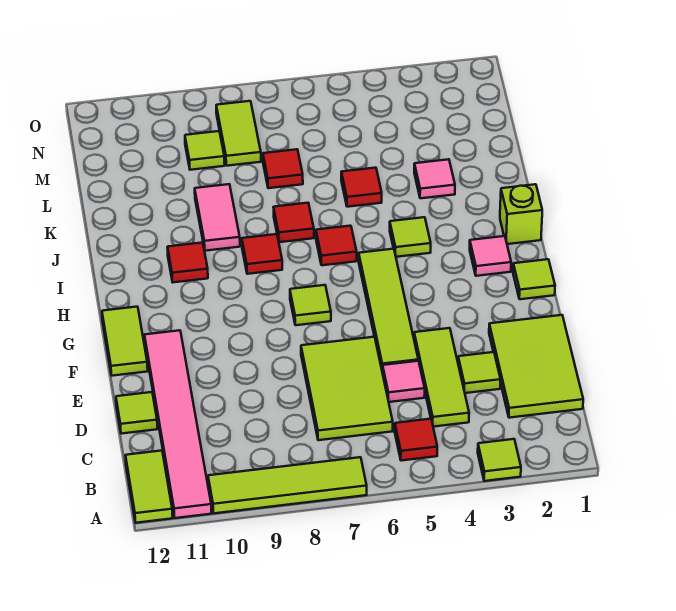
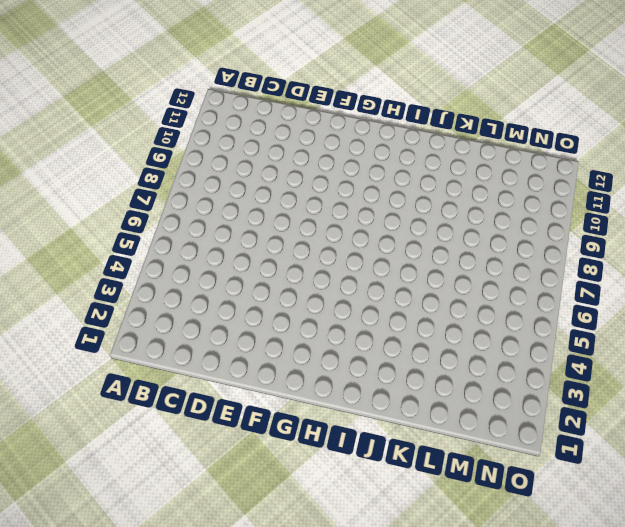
none -> lime tile A3 level 1
none -> lime tile A7:A10 level 1
none -> pink tile A11:F11 level 1

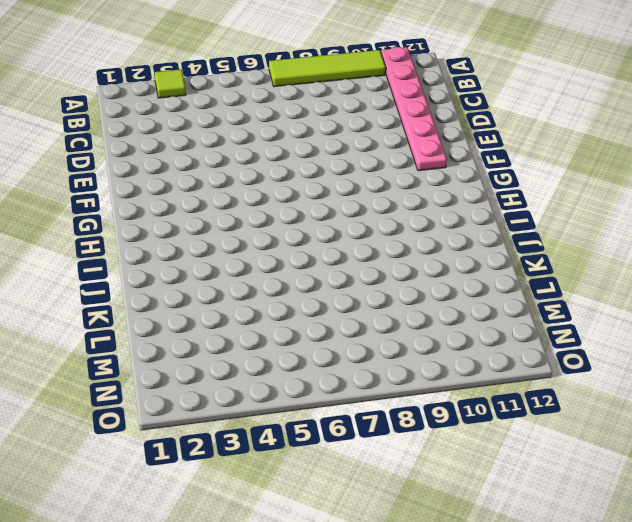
pink plate A11:F11 level 1 -> pink tile A11:F11 level 1
none -> lime tile A12:B12 level 1
none -> red tile B5 level 1
none -> lime tile C1:E2 level 1

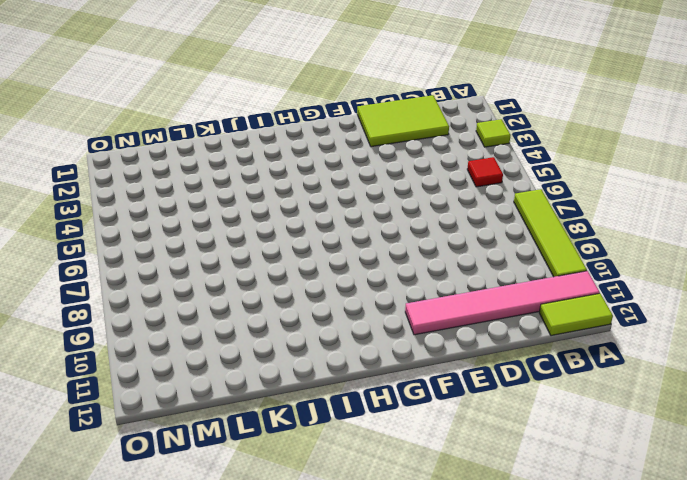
none -> lime tile C4:E4 level 1
none -> lime tile C6:E7 level 1
none -> lime tile D3 level 1

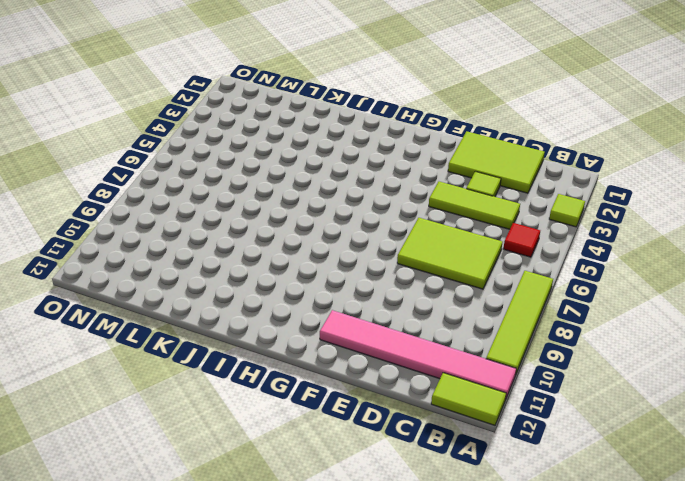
none -> pink tile D5 level 1
none -> lime tile D12 level 1
none -> lime tile E5:H5 level 1

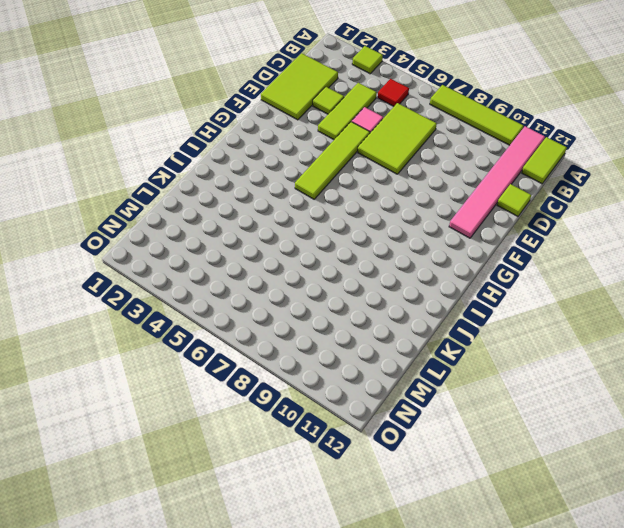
none -> lime tile F12:G12 level 1
none -> lime tile G1 level 1
none -> lime tile G7 level 1

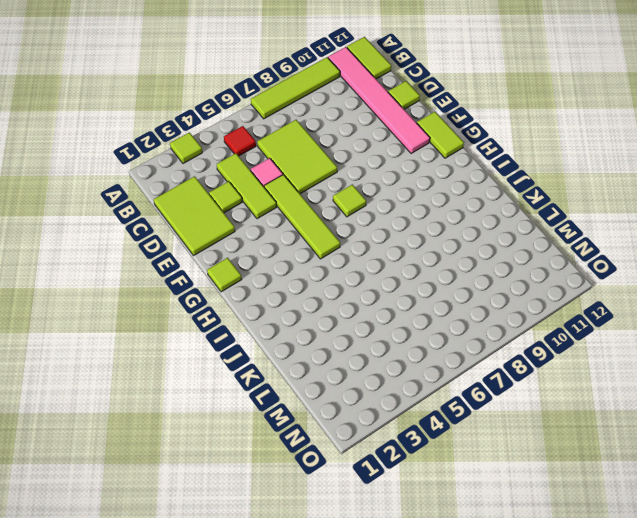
none -> pink tile H2 level 1
none -> lime brick I1 level 1
none -> lime tile I4 level 1

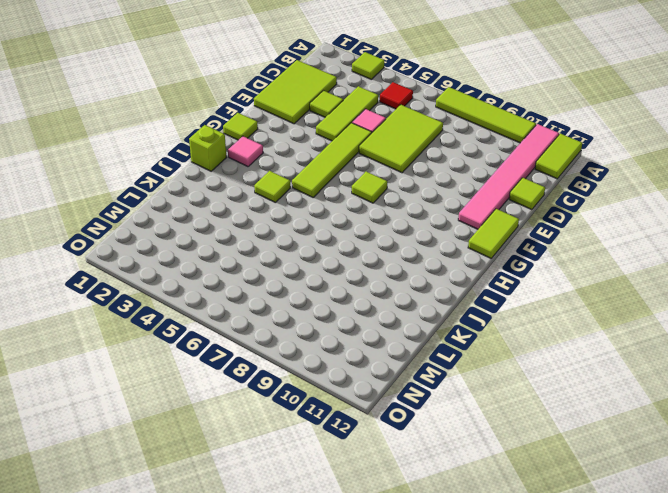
none -> red tile I6 level 1
none -> red tile I8 level 1
none -> red tile I10 level 1

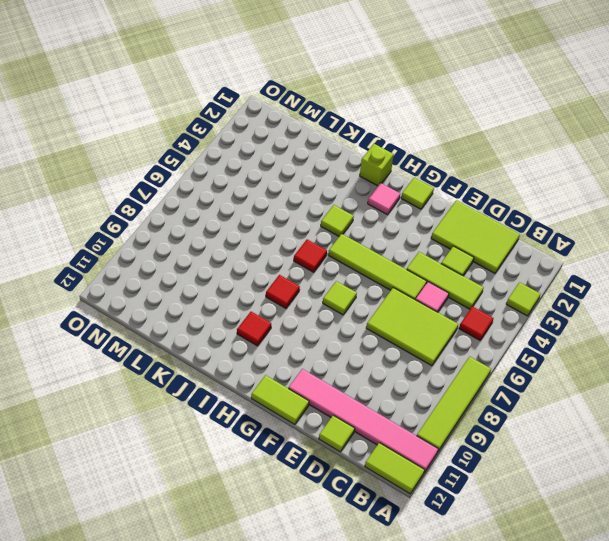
none -> red tile J7 level 1
none -> pink tile J9:K9 level 1
none -> pink tile K3 level 1

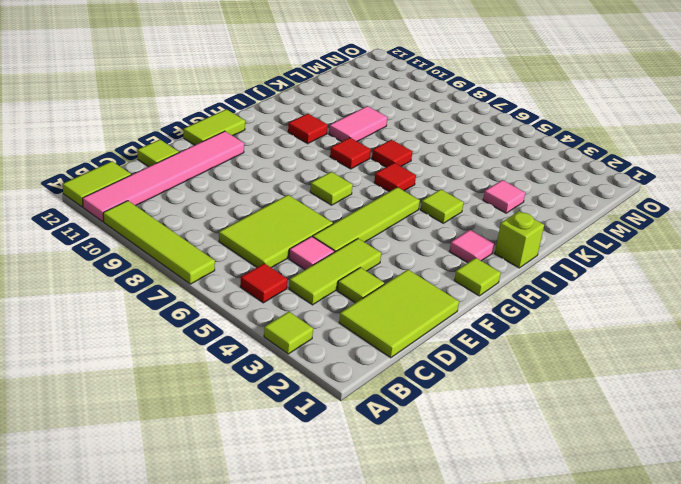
none -> red tile K5 level 1
none -> red tile L7 level 1
none -> lime tile M8:N8 level 1

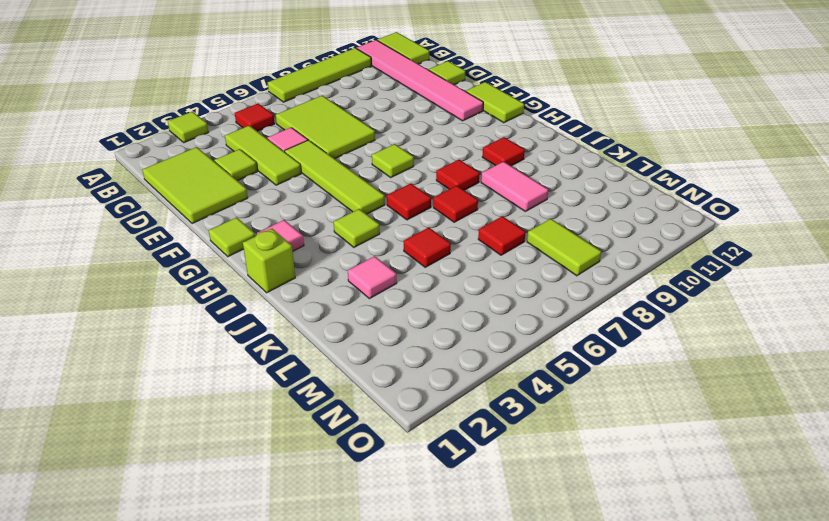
none -> lime tile M9 level 1

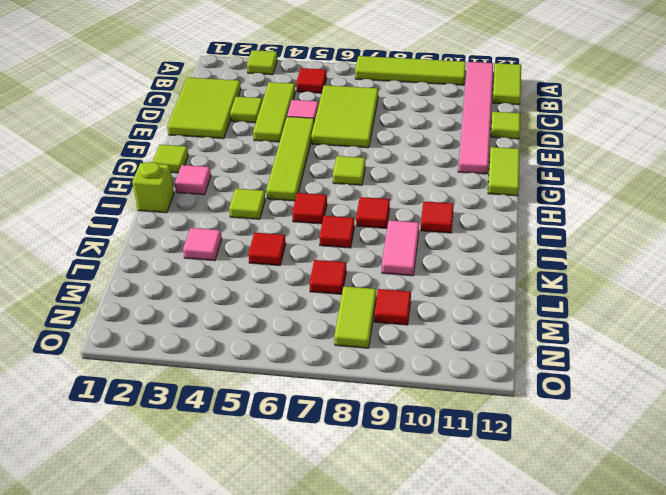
red tile M9 level 1 -> lime tile M9 level 1

